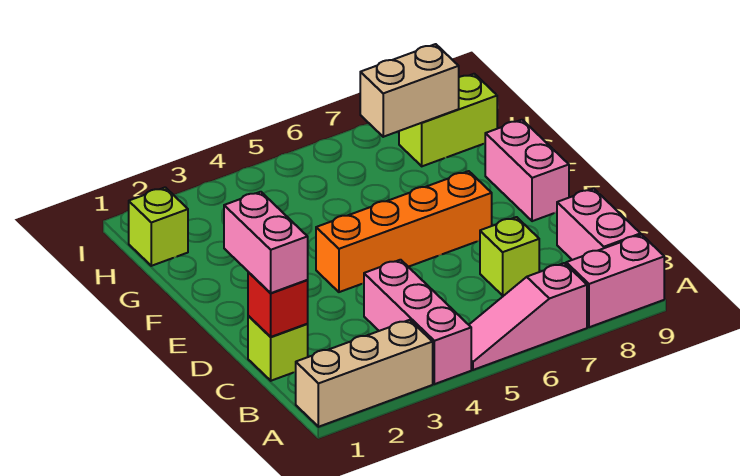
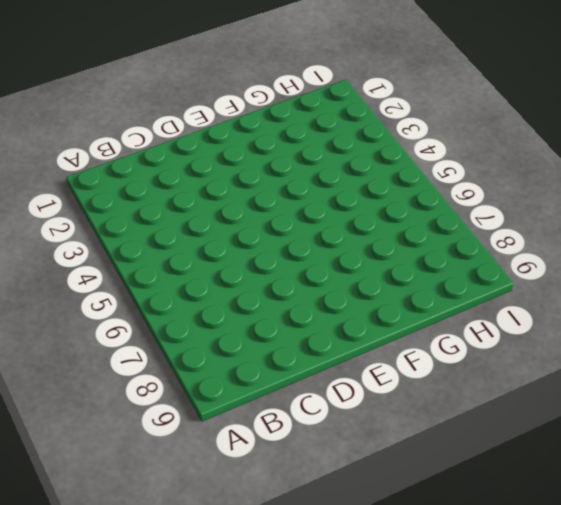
none -> tan brick A1:A3 level 1
none -> pink brick A4:C4 level 1
none -> pink slope A5:A7 level 1 top 7

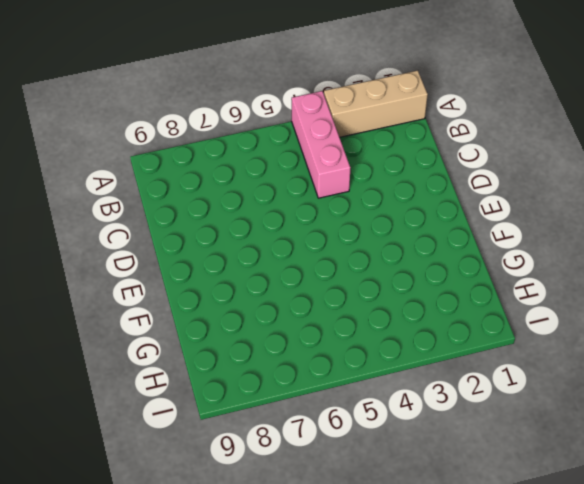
none -> pink slope A5:A7 level 1 top 7
none -> pink brick A8:A9 level 1
none -> pink brick B9:C9 level 1

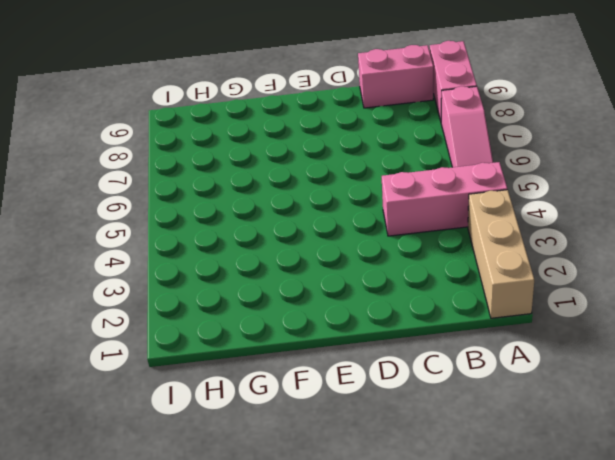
none -> lime brick C1 level 1
none -> lime brick C7 level 1
none -> orange brick E4:E7 level 1

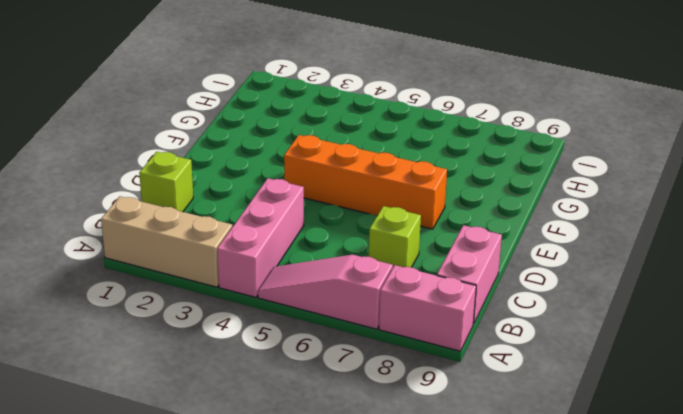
none -> pink brick E9:F9 level 1
none -> lime brick H1 level 1
none -> lime brick H8:H9 level 1

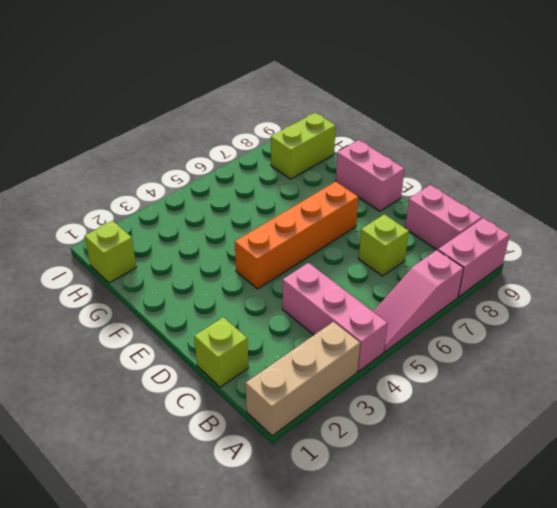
none -> red brick C1 level 2
none -> tan brick H7:H8 level 2
none -> pink brick C1:D1 level 3

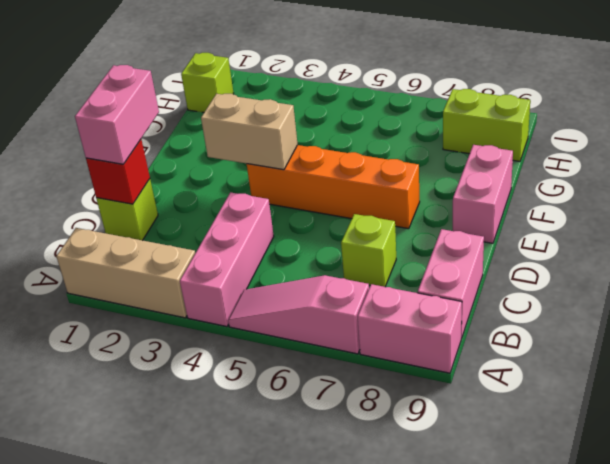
tan brick E3:E4 level 2 -> tan brick H7:H8 level 2

